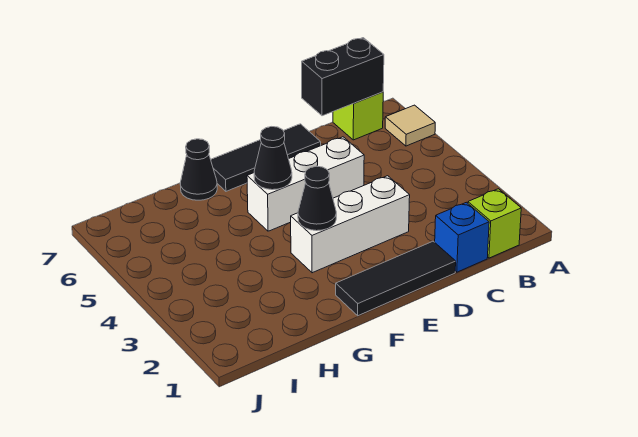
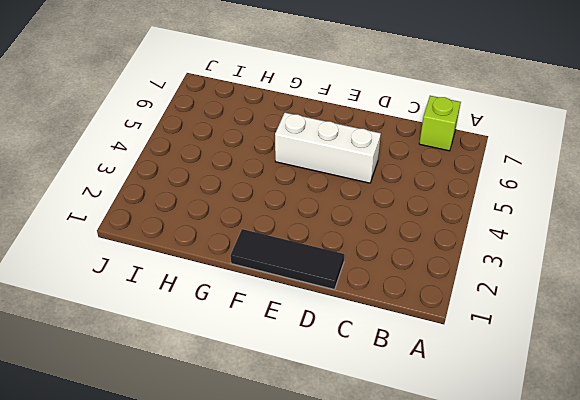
none -> tan tile A6 level 1
none -> lime brick B1 level 1
none -> blue brick C1 level 1

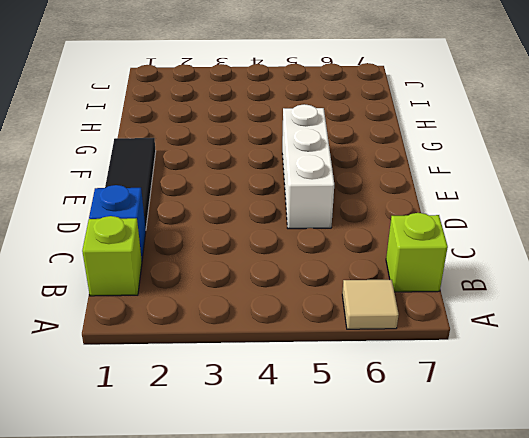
none -> white brick D3:F3 level 1
none -> black tile D7:F7 level 1
none -> black cone G7 level 1

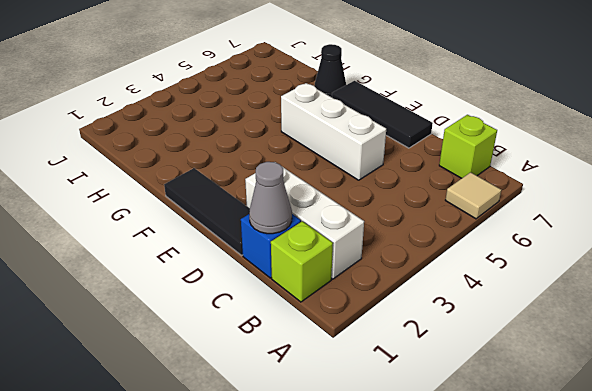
white brick B2:D2 level 1 -> white brick D3:F3 level 1
grey cone C1 level 2 -> none
none -> black brick B7:C7 level 2
none -> black cone F3 level 2
none -> black cone F5 level 2

